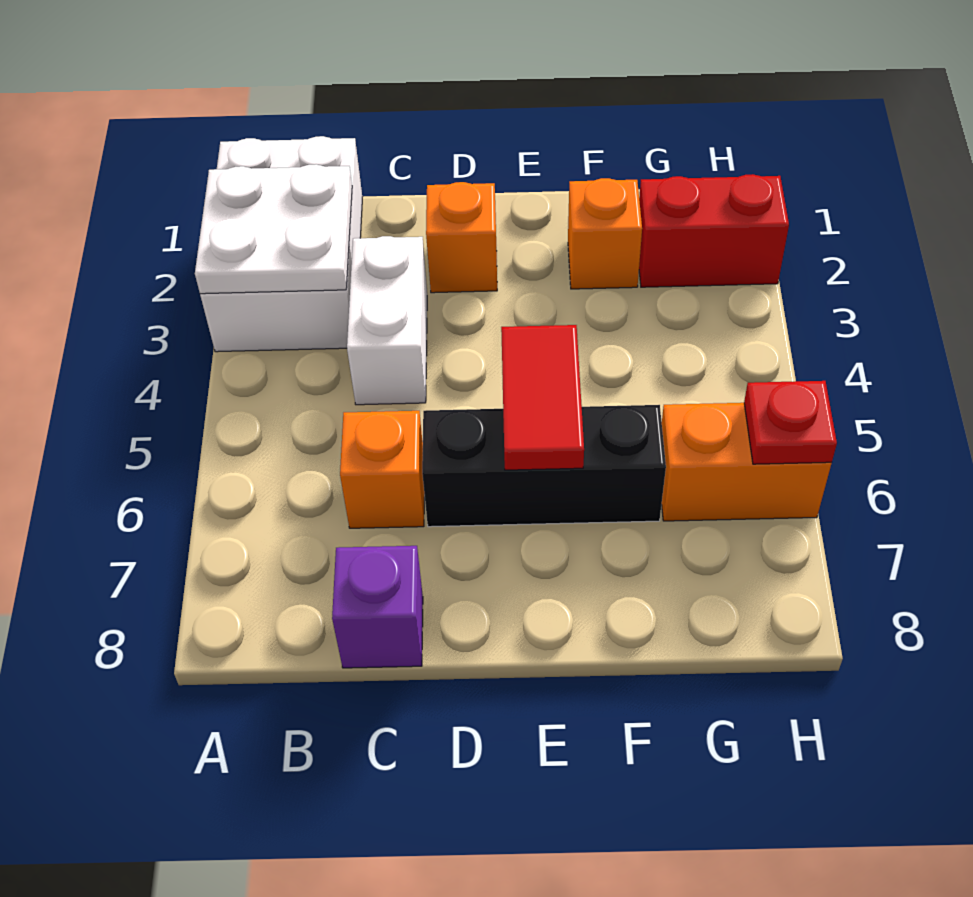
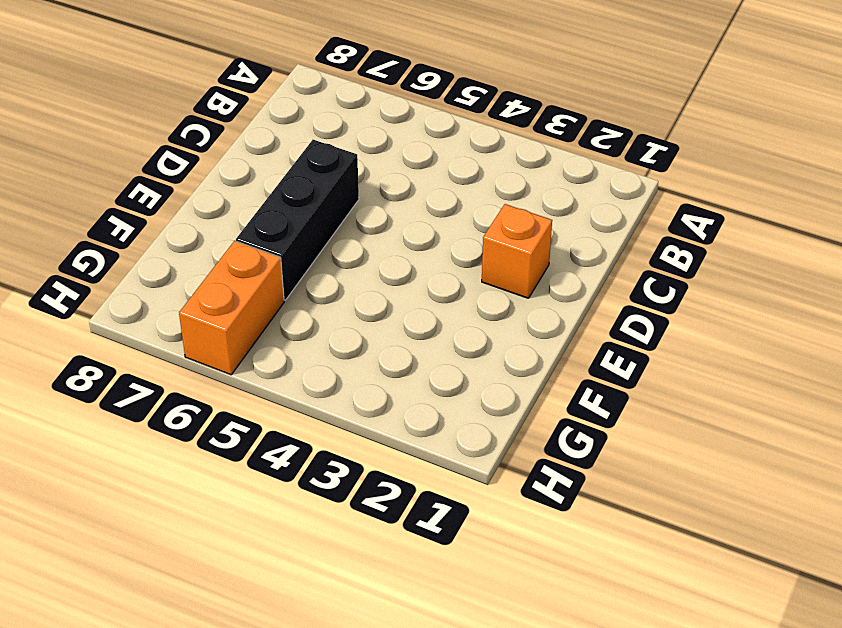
none -> white brick A1:B3 level 1
none -> white brick C3:C4 level 1
none -> orange brick C6 level 1

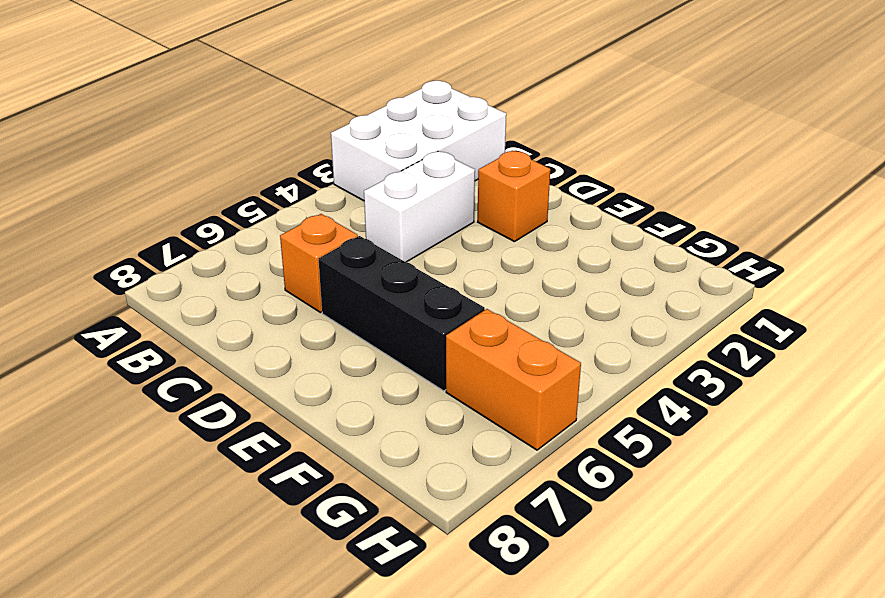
none -> purple brick C8 level 1
none -> orange brick F2 level 1
none -> red brick G2:H2 level 1

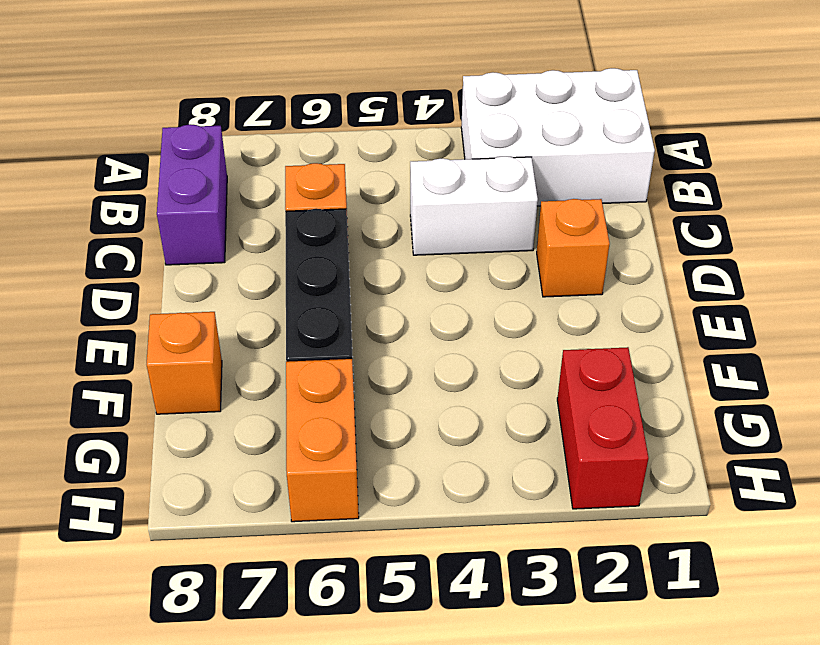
purple brick B8:C8 level 1 -> purple brick C8 level 1
orange brick F8 level 1 -> orange brick F2 level 1
none -> white plate A2:B3 level 2
none -> red tile E5:E6 level 2
none -> red plate H6 level 2

